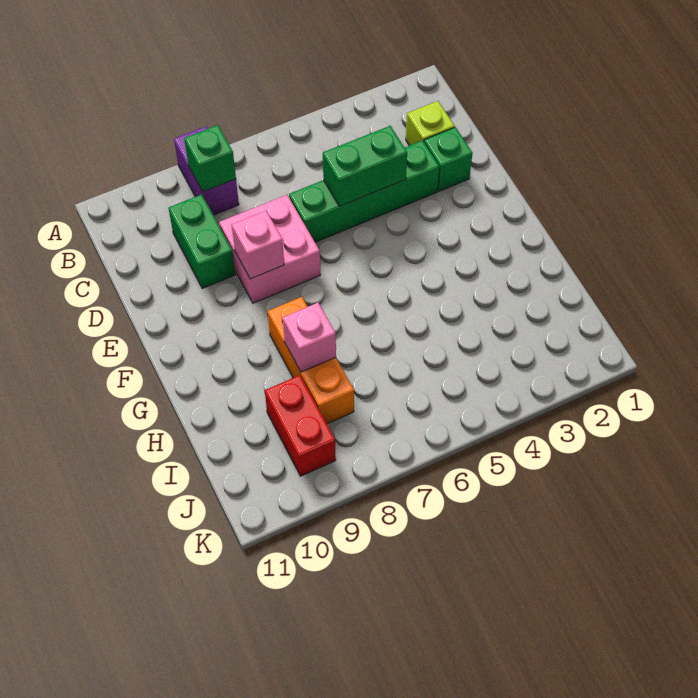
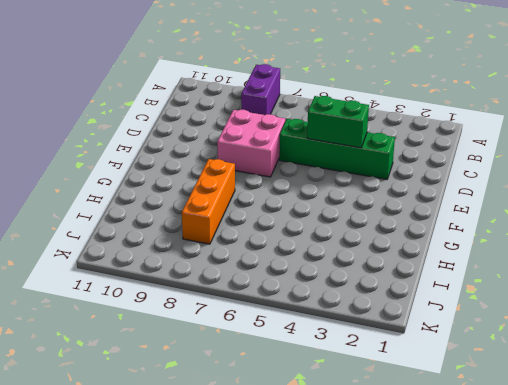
none -> lime brick C2 level 1
none -> green brick C9:D9 level 1
none -> green brick D2 level 1

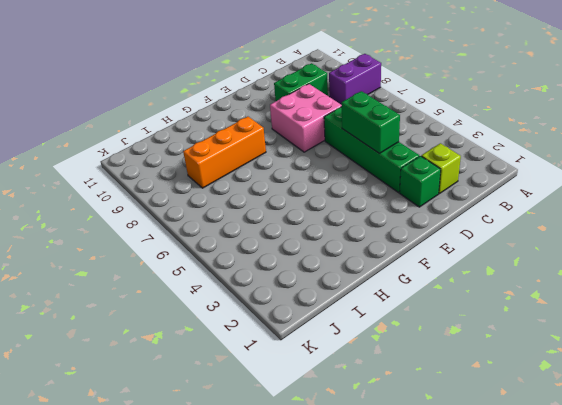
none -> red brick I9:J9 level 1
none -> green brick B8 level 2
none -> pink brick E8 level 2

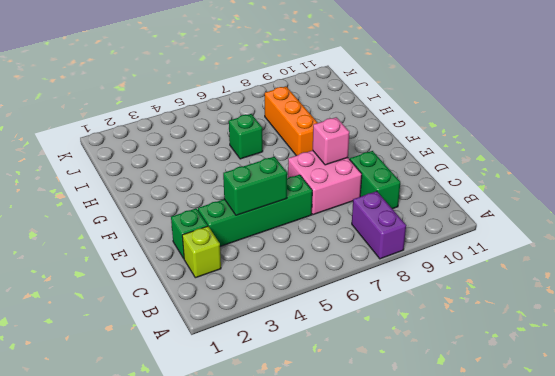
green brick H6 level 1 -> green brick B8 level 2
none -> red brick I9:J9 level 1
none -> pink brick H8 level 2

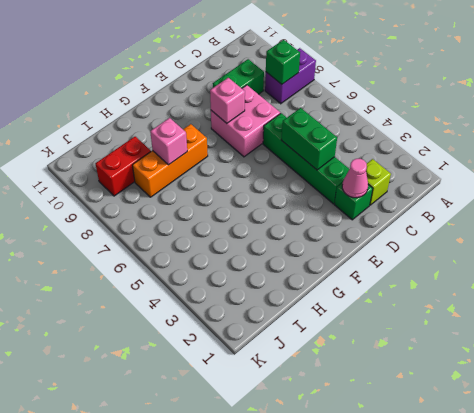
pink cone D2 level 2 -> none

